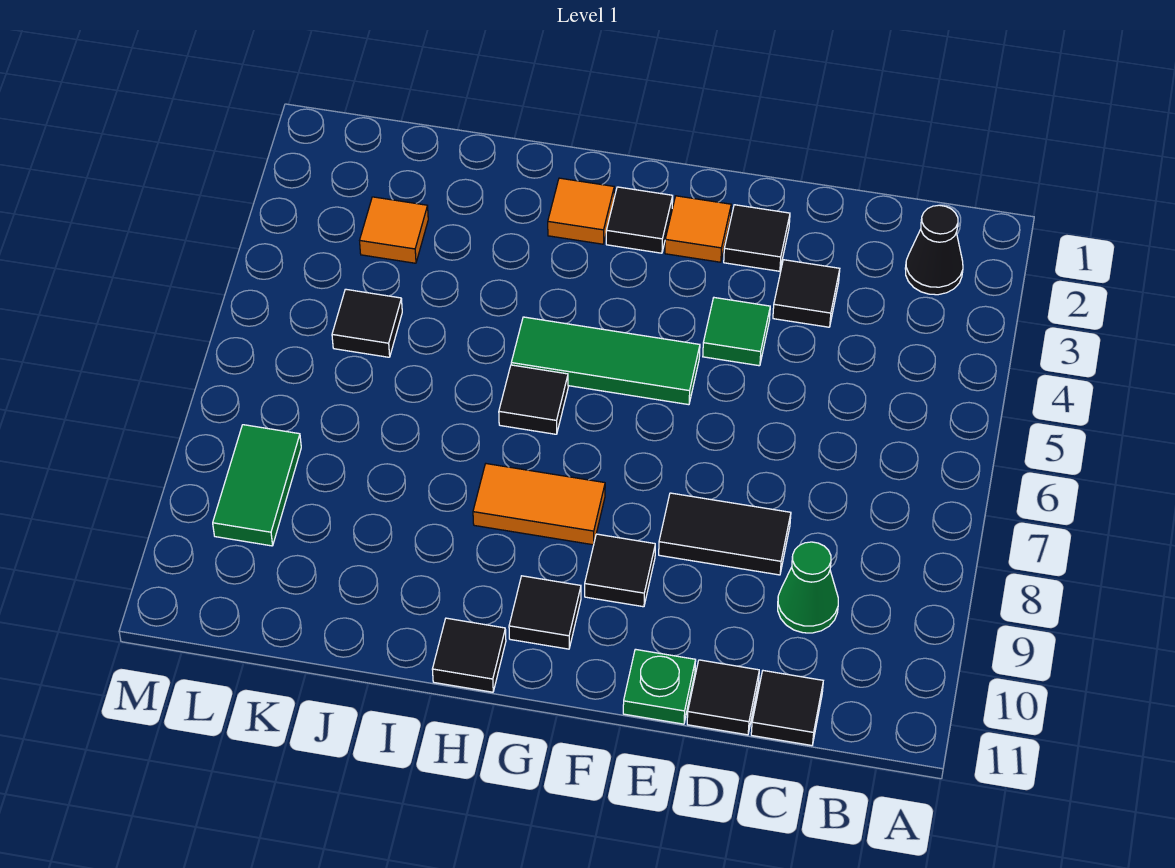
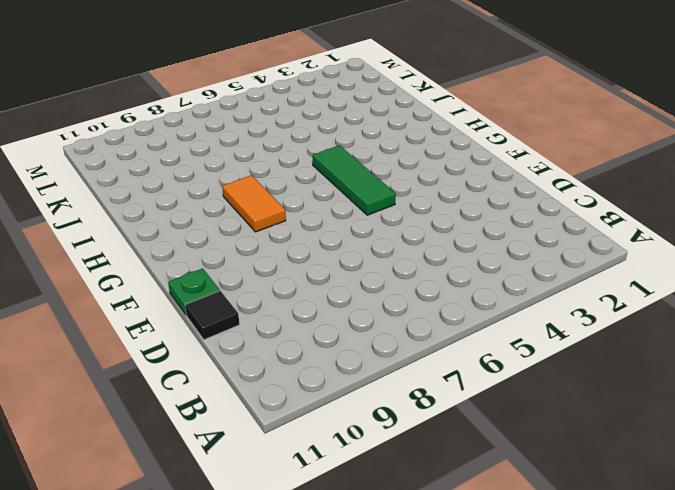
none -> black cone B2 level 1
none -> green cone C9 level 1
none -> black tile C11 level 1

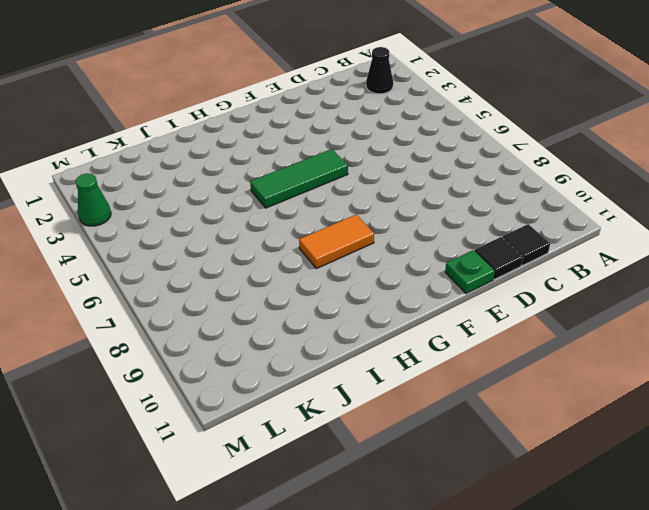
green cone M3 level 1 -> green cone C9 level 1
none -> black tile D3 level 1
none -> black tile D8:E8 level 1
none -> black tile E2 level 1

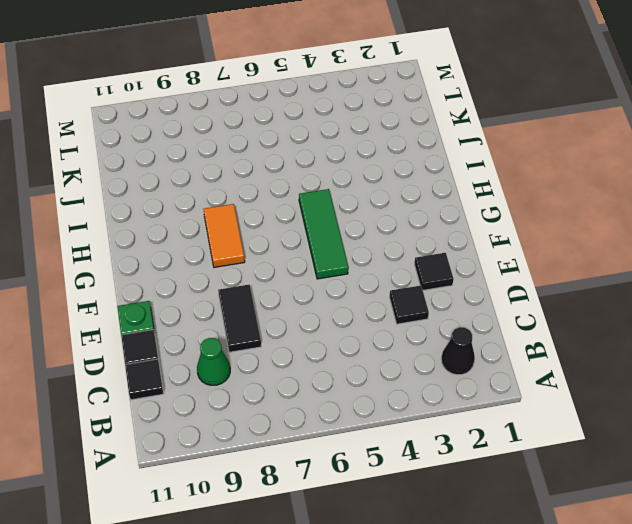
none -> green tile E4 level 1
none -> orange tile F2 level 1
none -> black tile F9 level 1

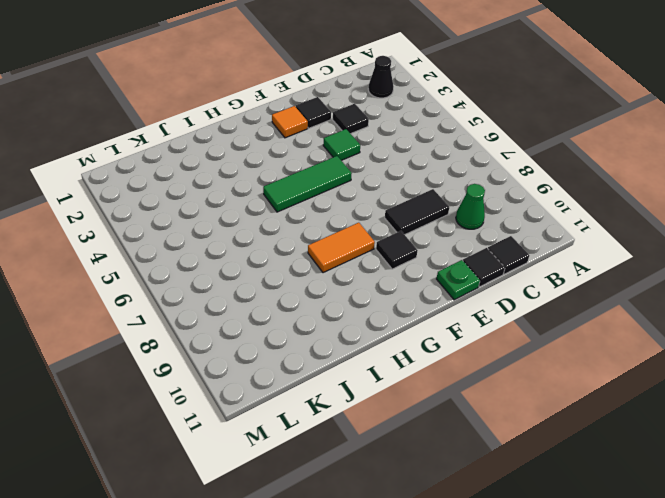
none -> black tile G2 level 1
none -> black tile G10 level 1
none -> orange tile H2 level 1

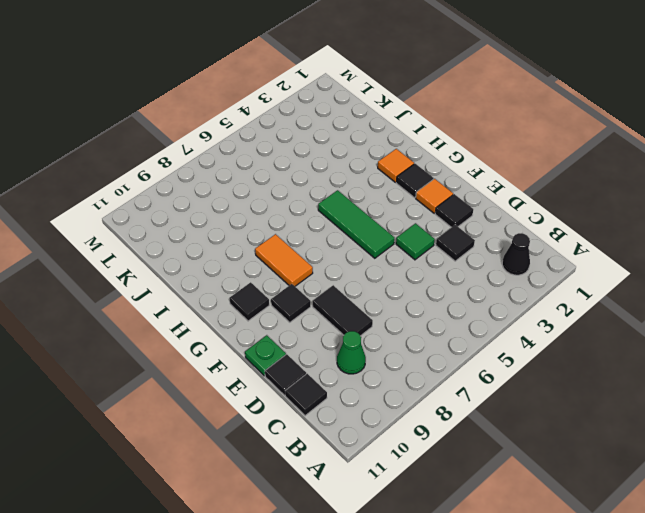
none -> black tile H6 level 1
none -> black tile H11 level 1
none -> orange tile K3 level 1

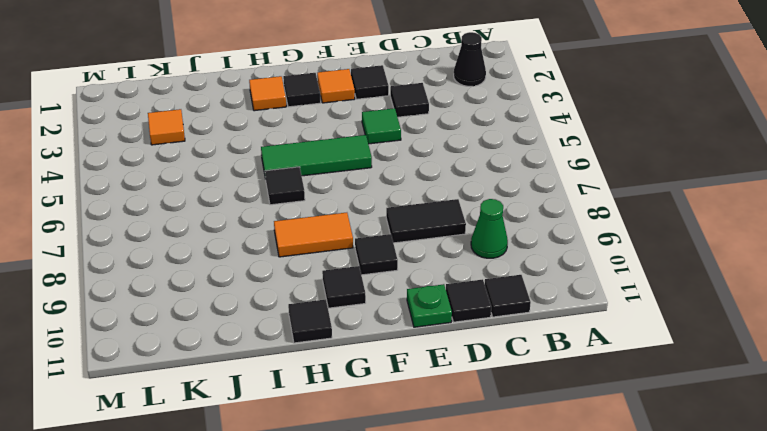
none -> black tile K5 level 1
none -> green tile L8:L9 level 1

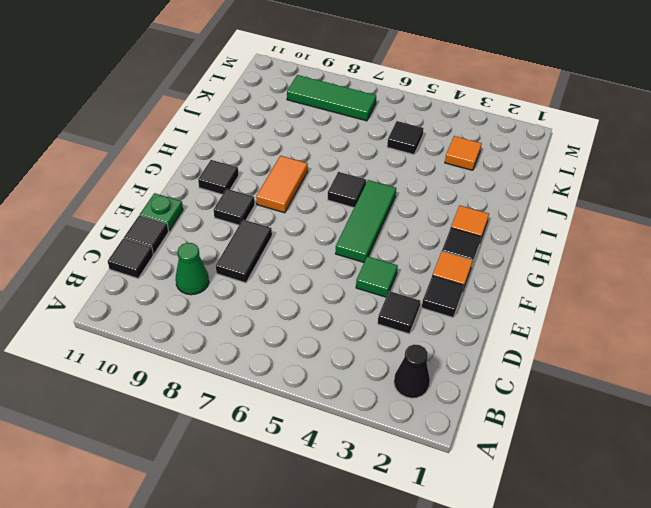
green tile L7:L9 level 1 -> green tile L8:L9 level 1
none -> black tile H11 level 1

